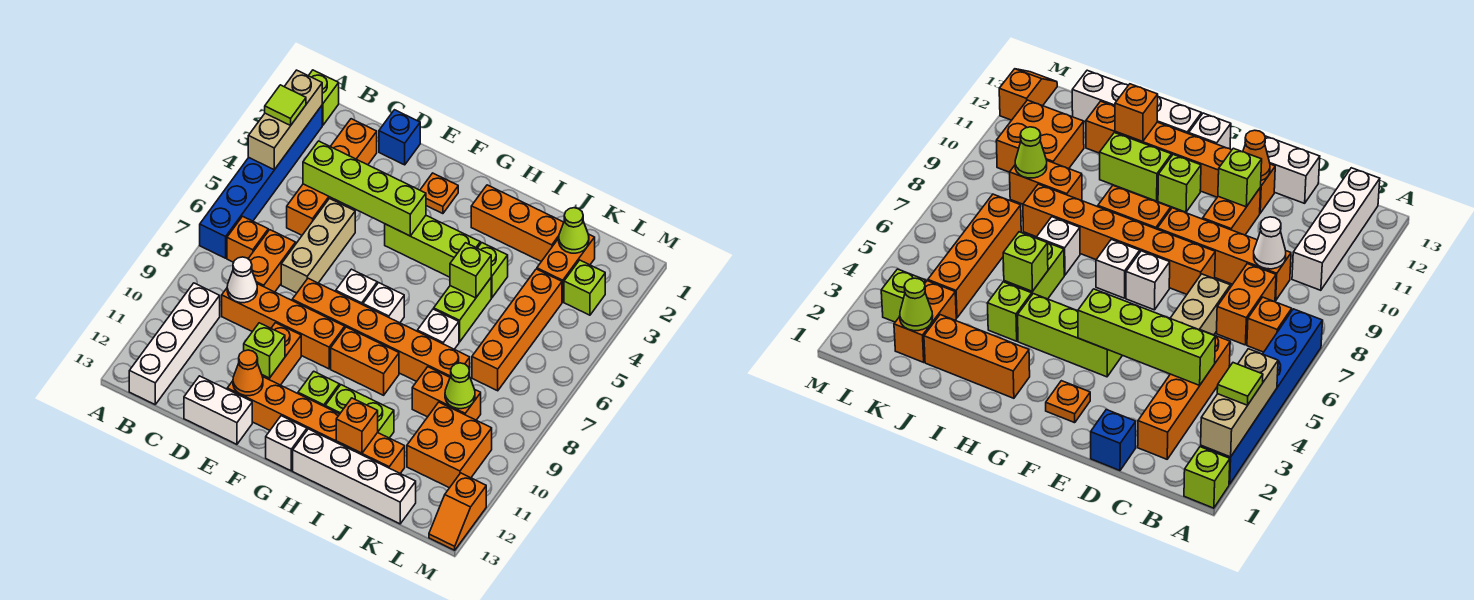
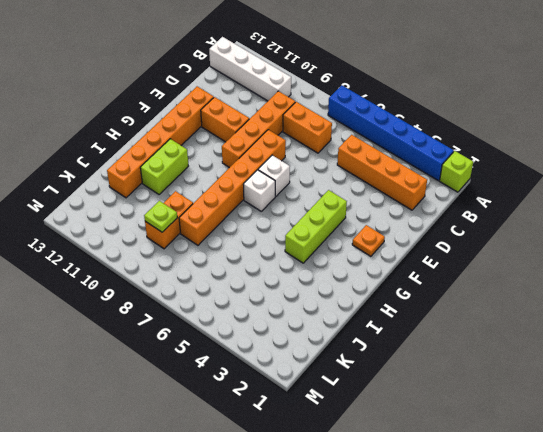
lime plate K9 level 2 -> lime cone K9 level 2
none -> orange brick B7 level 1
none -> blue brick D1 level 1
none -> tan brick D5:D7 level 1
none -> white brick D13:E13 level 1

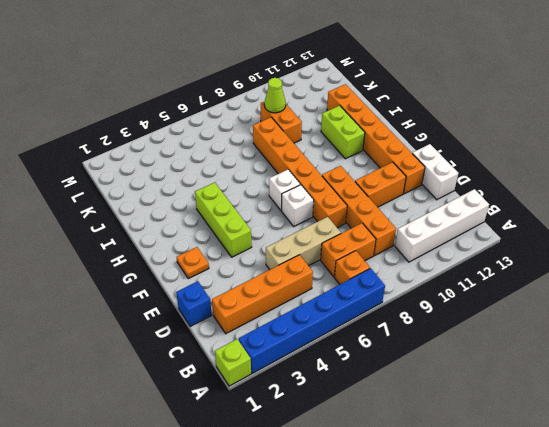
none -> orange brick G9:H9 level 1
none -> lime brick G11 level 1
none -> white brick G13 level 1
none -> orange brick H2:J2 level 1

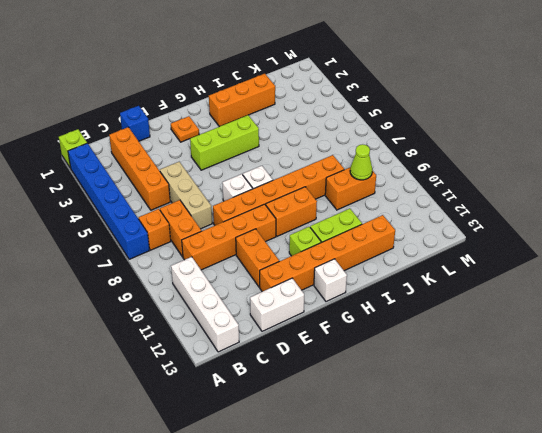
none -> white brick H13:K13 level 1
none -> lime brick I4 level 1
none -> lime brick I5:I6 level 1
none -> white brick I7 level 1

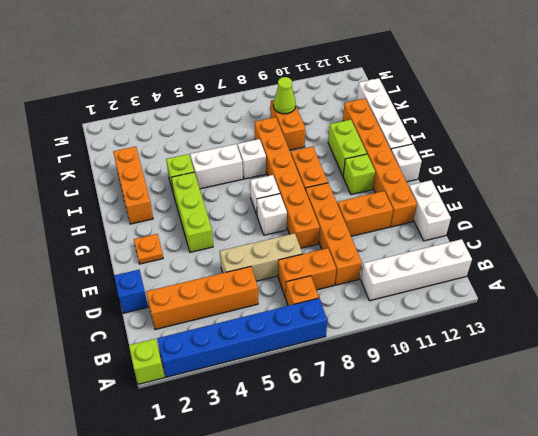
white brick I5:I6 level 1 -> lime brick I5:I6 level 1
none -> orange brick K2:K3 level 1
none -> orange brick K4:K7 level 1
none -> orange brick K10:L11 level 1
none -> lime brick L3 level 1

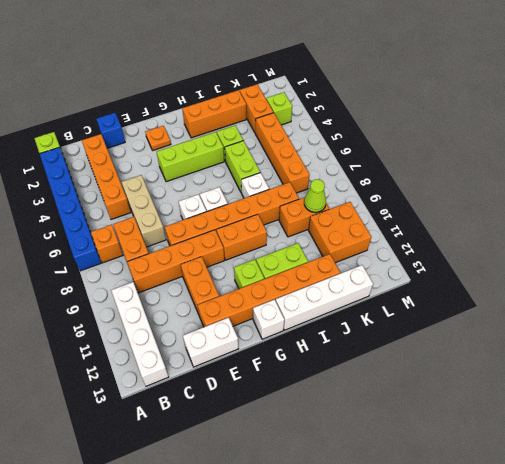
none -> orange slope M12:M13 level 1 top 12
none -> tan brick A2:A4 level 2
none -> lime brick C4:F4 level 2
none -> white cone C9 level 2

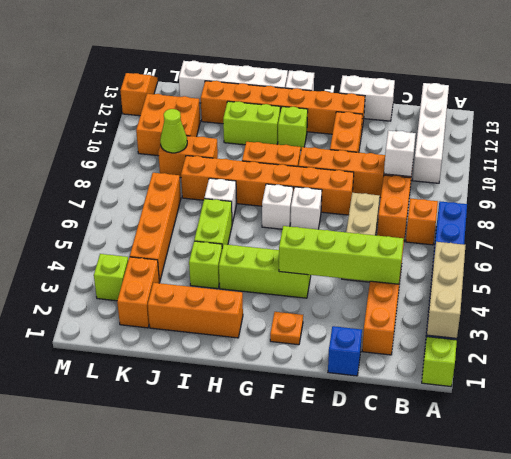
white brick C9 level 2 -> white cone C9 level 2
none -> lime brick E11 level 2
none -> orange cone E12 level 2
none -> lime brick I5 level 2
none -> orange brick I12 level 2

